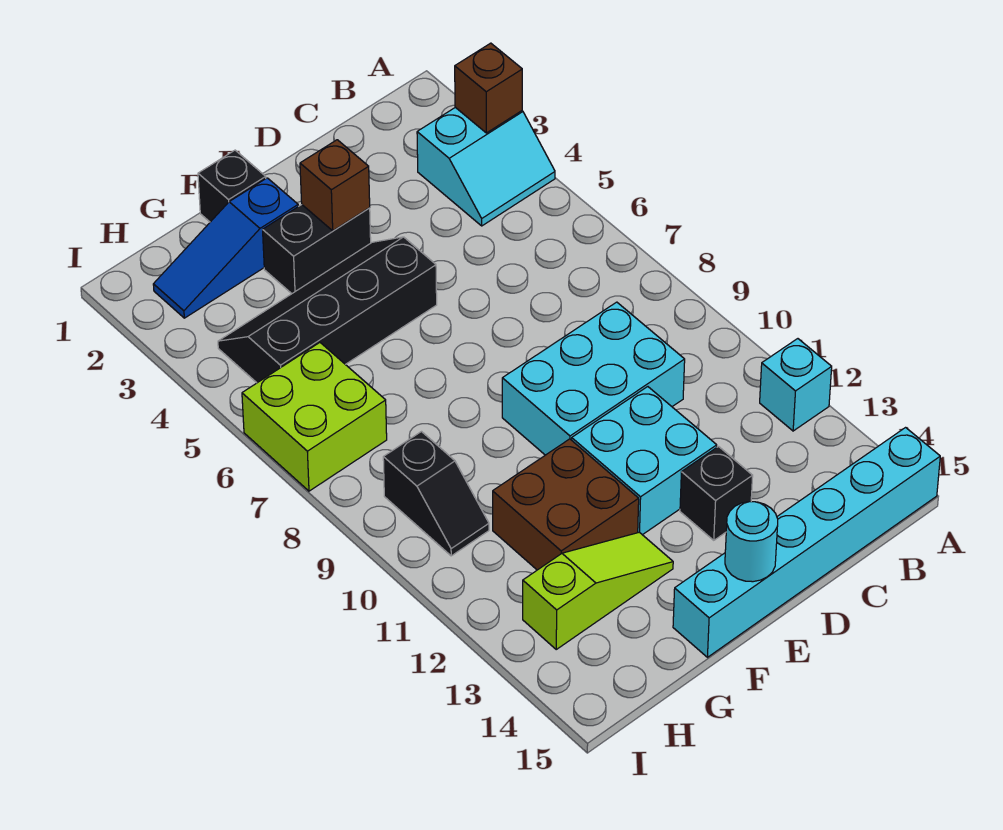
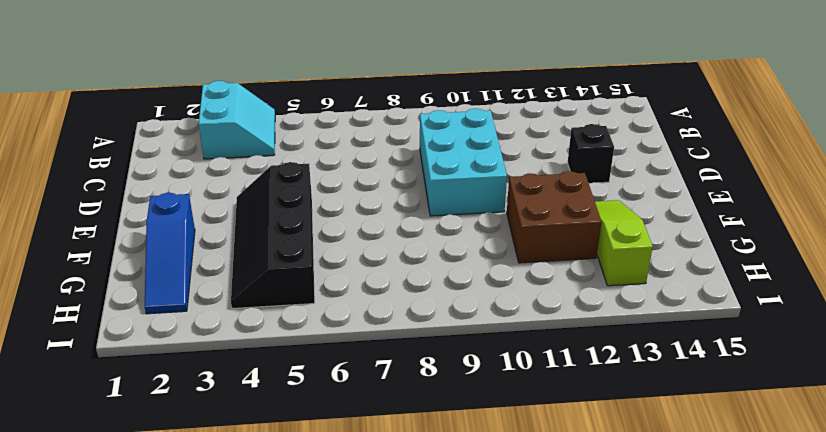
none -> cyan brick A12 level 1
none -> cyan brick A15:F15 level 1
none -> cyan brick D11:E12 level 1

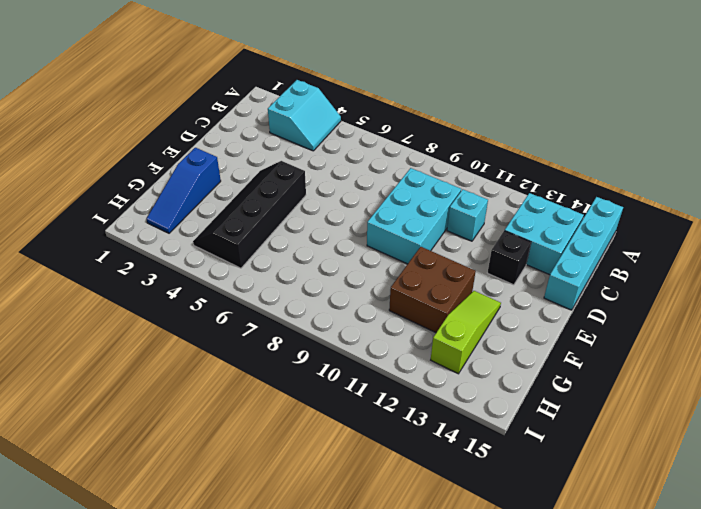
cyan brick A15:D15 level 1 -> cyan brick A15:F15 level 1
cyan brick B13:C14 level 1 -> cyan brick D11:E12 level 1
cyan brick C11 level 1 -> cyan brick A12 level 1
none -> black brick E3:F3 level 1
none -> black brick F1 level 1
none -> lime brick H6:I7 level 1

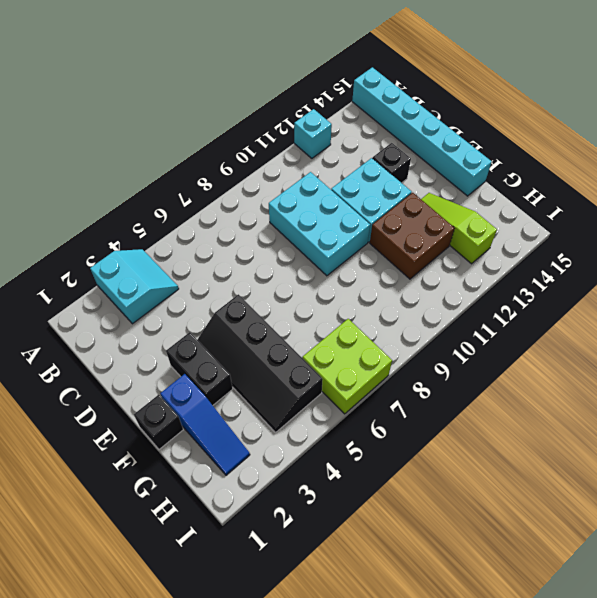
none -> black slope H9:H10 level 1 top 9
none -> brown brick A3 level 2
none -> brown brick E3 level 2

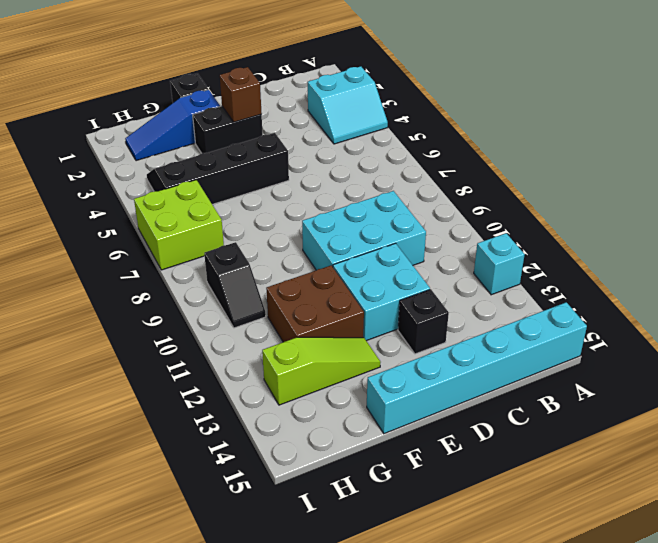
none -> brown brick A3 level 2
none -> cyan round brick E15 level 2

